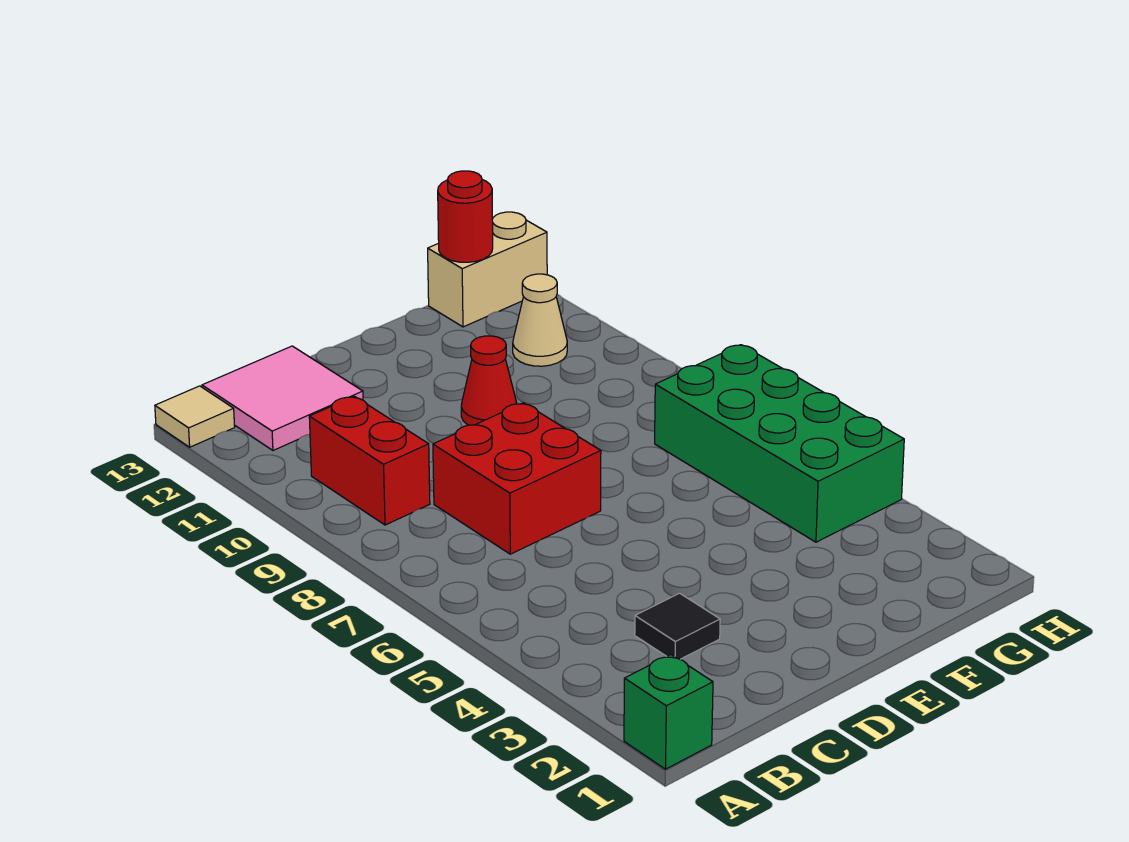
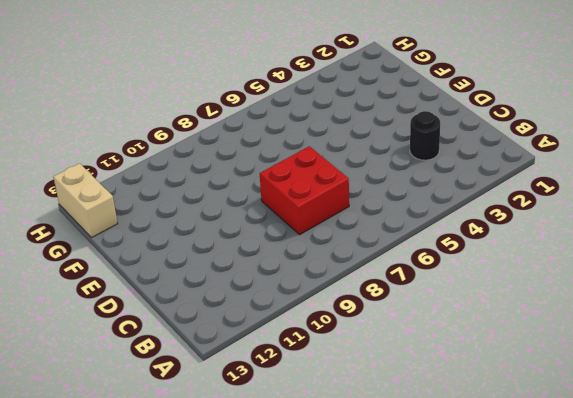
black round brick C3 level 1 -> black tile C3 level 1
none -> green brick A1 level 1
none -> tan tile A13 level 1

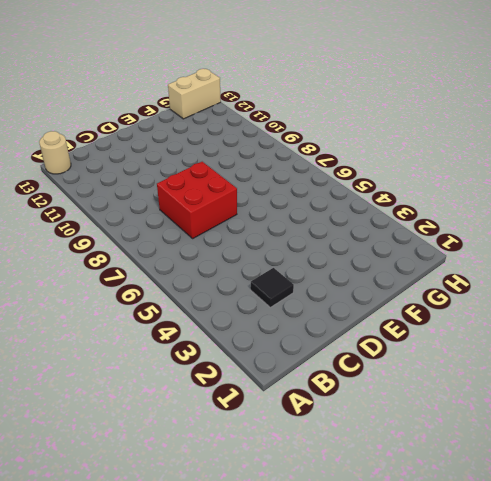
tan round brick A13 level 1 -> tan tile A13 level 1
none -> green brick A1 level 1
none -> red brick B9:B10 level 1

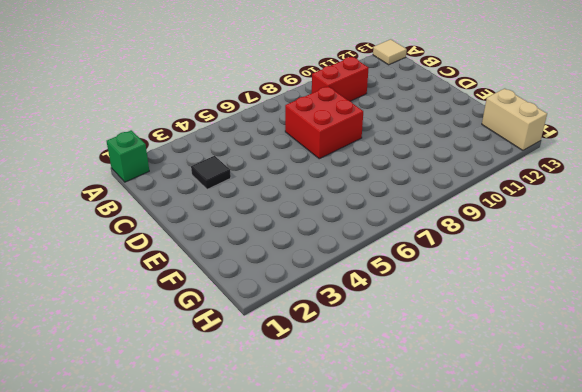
none -> pink tile B12:C13 level 1
none -> red cone E10 level 1

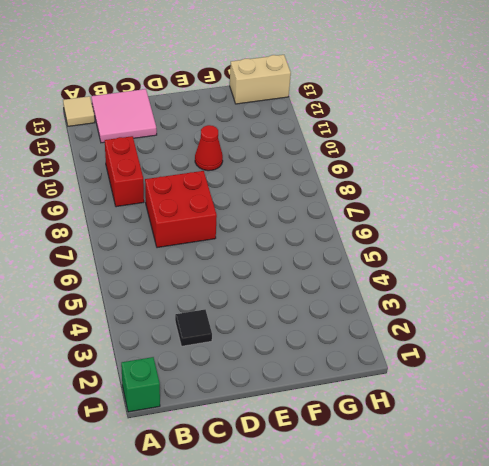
none -> green brick G4:H7 level 1
none -> tan cone G11 level 1

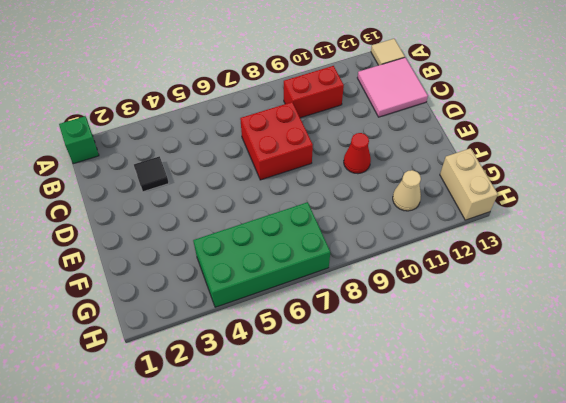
none -> red round brick G13 level 2

